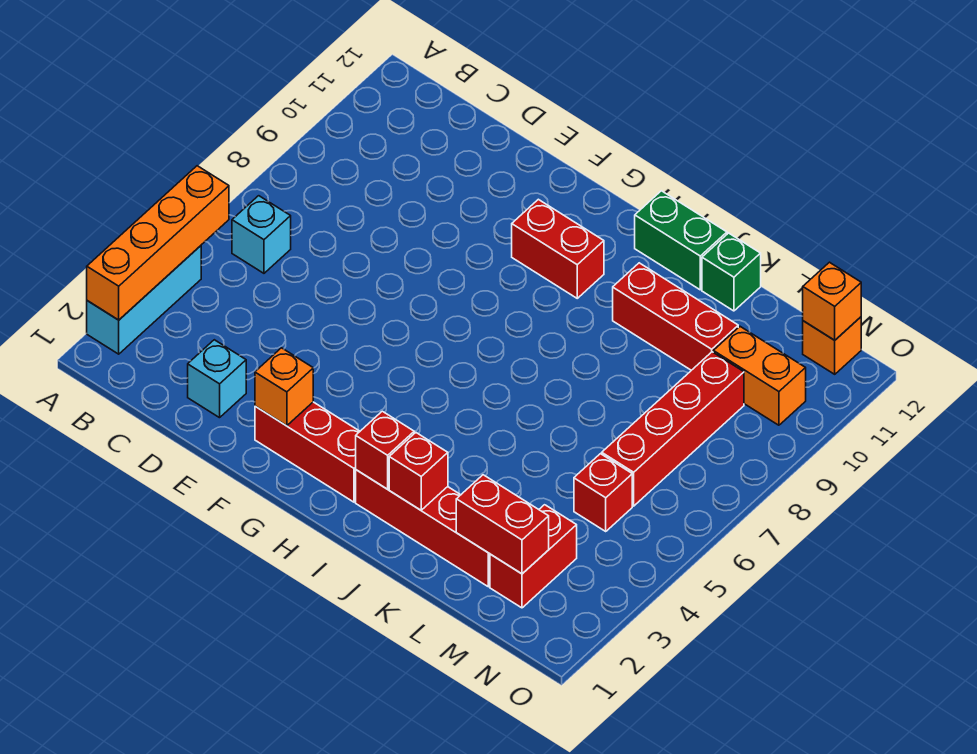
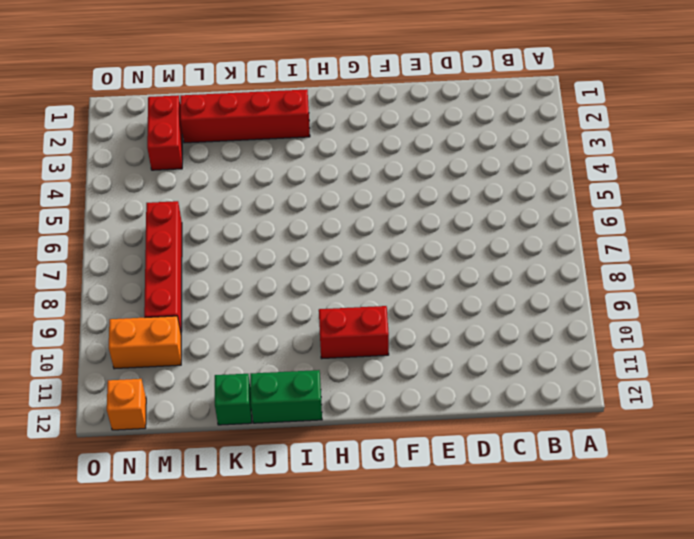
none -> cyan brick A2:A4 level 1
none -> cyan brick B6 level 1
none -> cyan brick D2 level 1

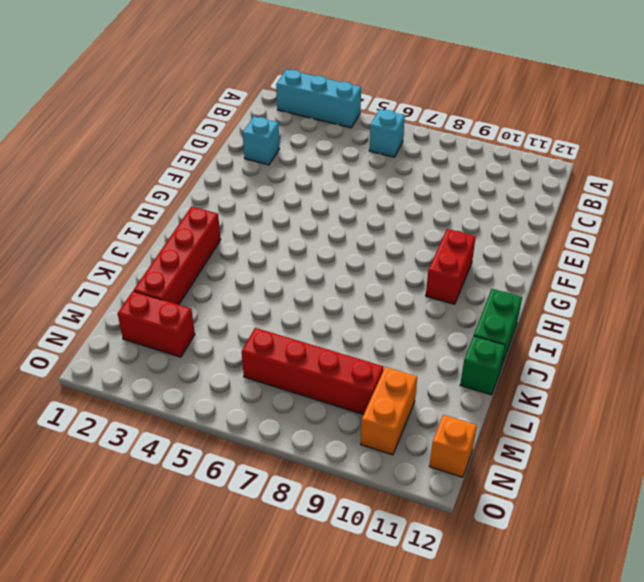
none -> red brick F2:H2 level 1
none -> red brick J10:L10 level 1
none -> red brick M5 level 1

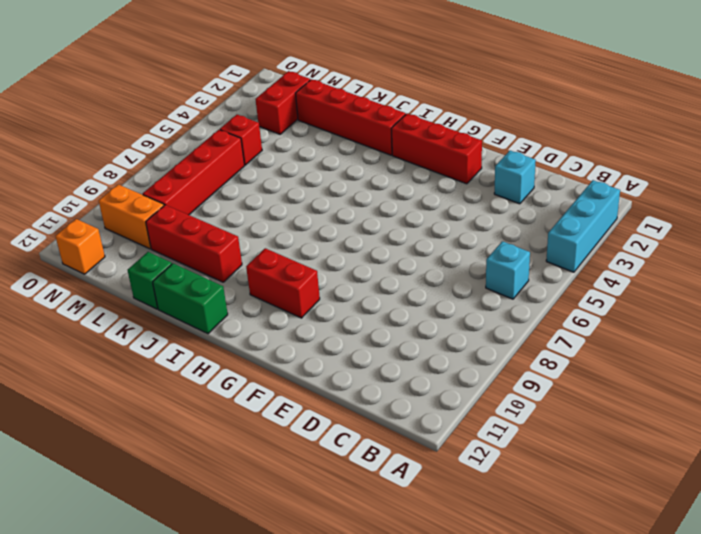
none -> orange brick A2:A5 level 2
none -> orange brick F2 level 2
none -> red brick I2 level 2

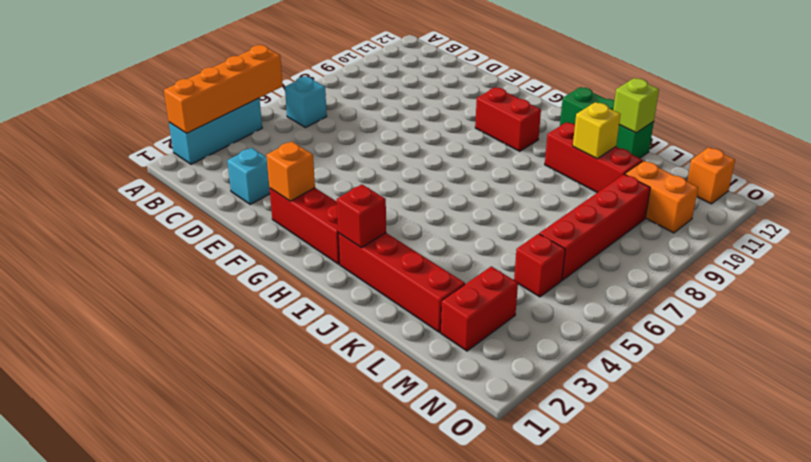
yellow brick K10 level 2 -> none
lime brick K12 level 2 -> none
none -> red brick J2 level 2
none -> red brick L2:M2 level 2
none -> orange brick N12 level 2

